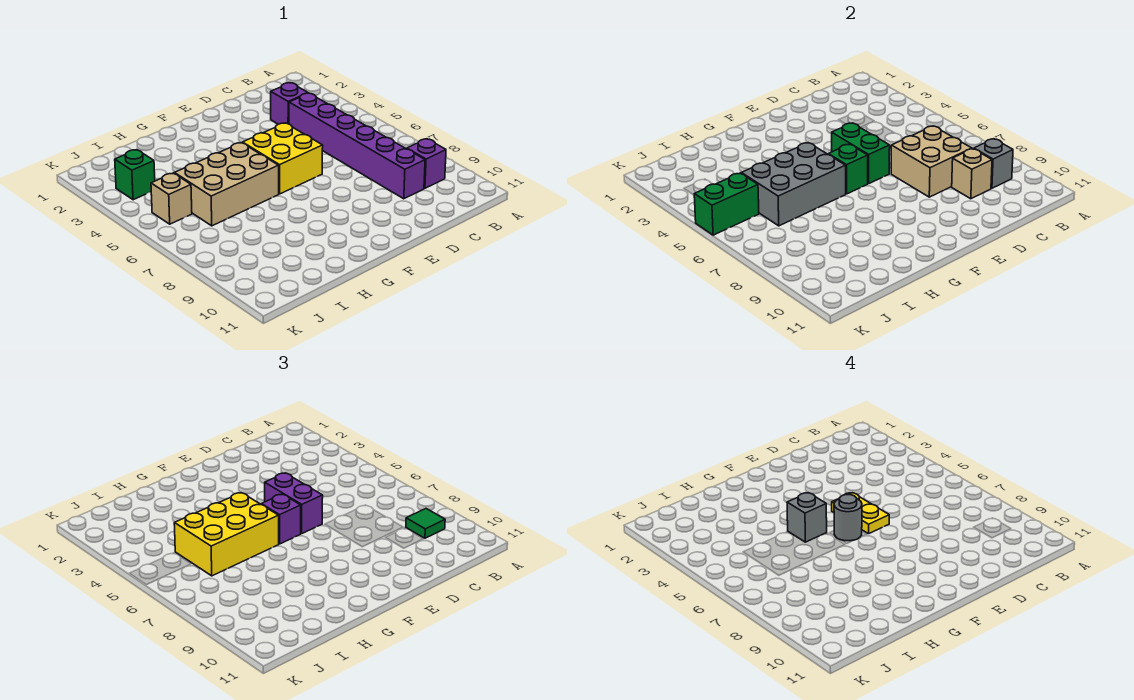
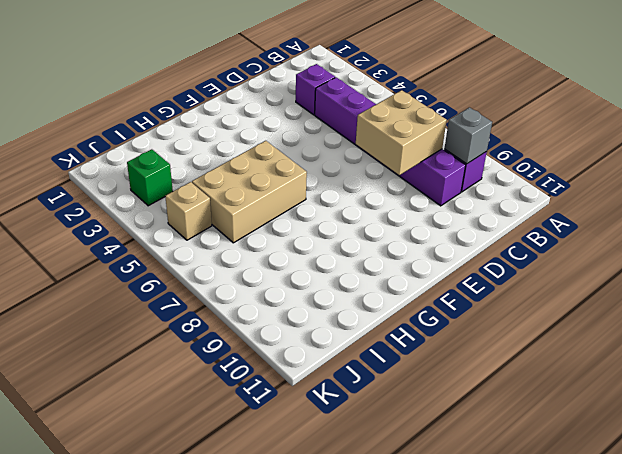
none -> yellow brick E5:F6 level 1
none -> tan brick C9 level 2
none -> green brick E5:E6 level 2

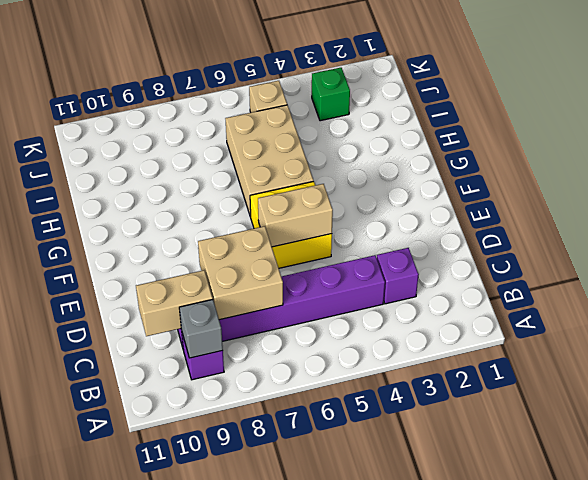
tan brick C9:C10 level 2 -> tan brick C9 level 2
tan brick E5:E6 level 2 -> green brick E5:E6 level 2
none -> green brick F6 level 2
none -> grey brick G5:I6 level 2
none -> green brick J5:K5 level 2

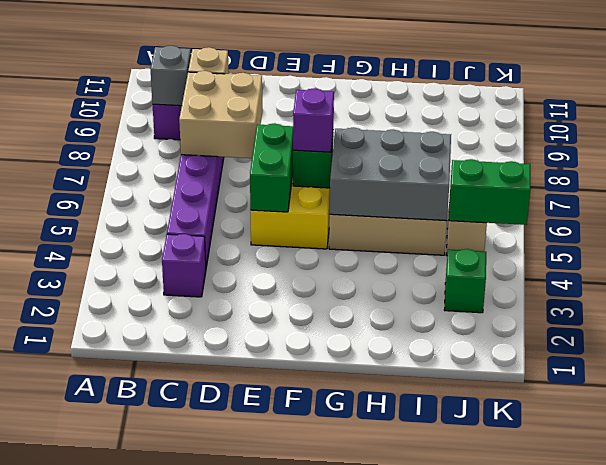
none -> green tile B9 level 3
none -> purple brick E5:E6 level 3
none -> yellow brick G5:I6 level 3

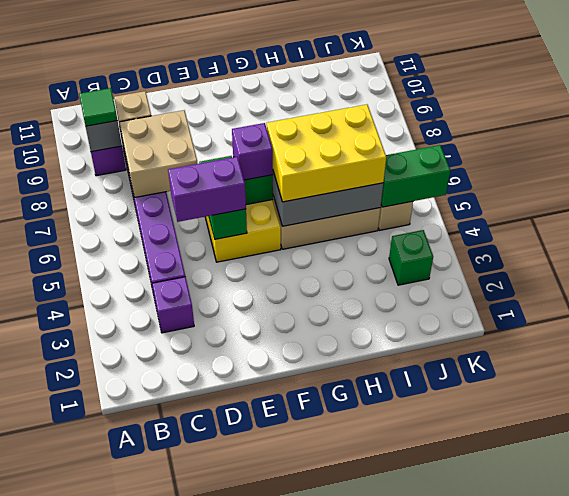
purple brick D5:E5 level 3 -> purple brick E5:E6 level 3
none -> yellow plate E5:E6 level 4
none -> grey round brick F6 level 4
none -> grey brick G5 level 4

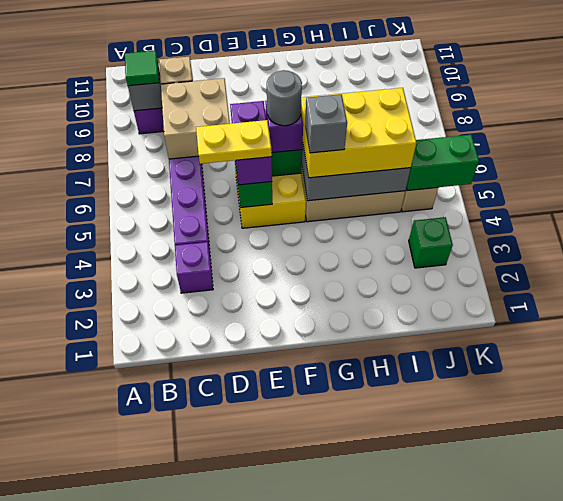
yellow plate D5:E5 level 4 -> yellow plate E5:E6 level 4

